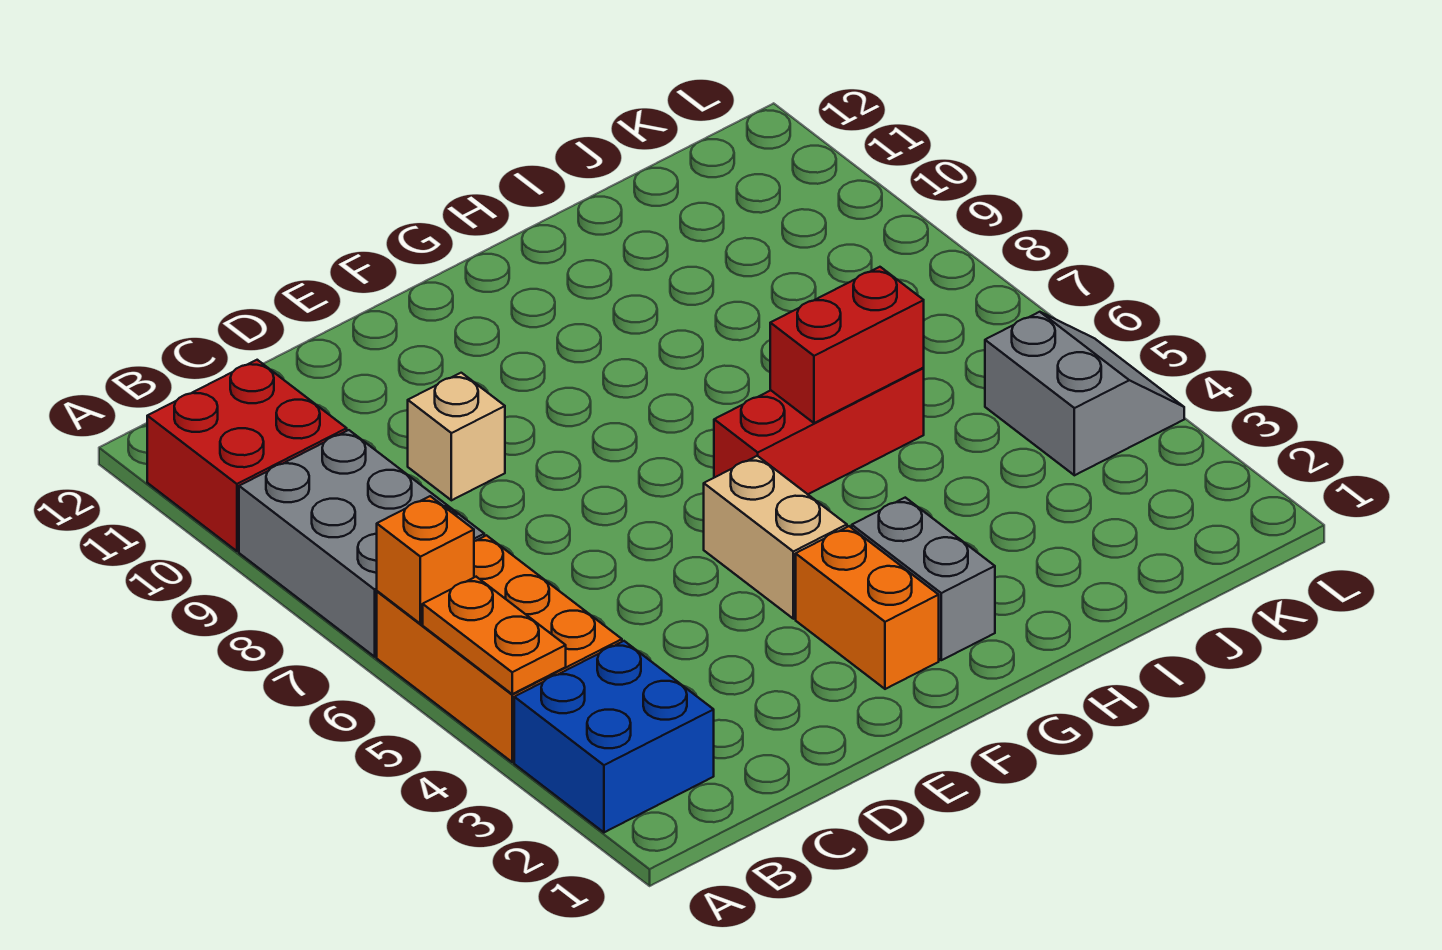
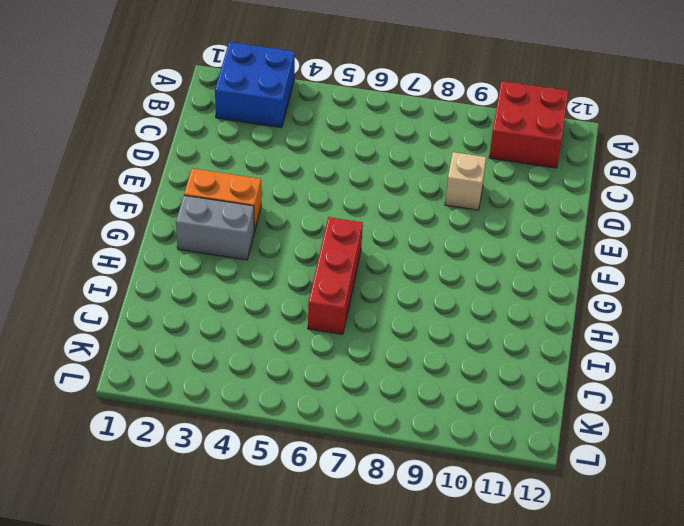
none -> orange brick A4:B6 level 1
none -> grey brick A7:B9 level 1
none -> tan brick F4:F5 level 1

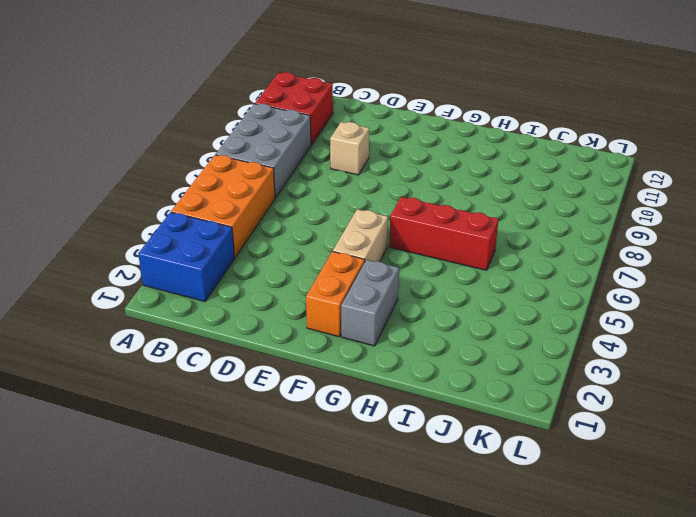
none -> grey slope K4:L5 level 1 top K
none -> orange plate A4:A5 level 2
none -> orange brick A6 level 2

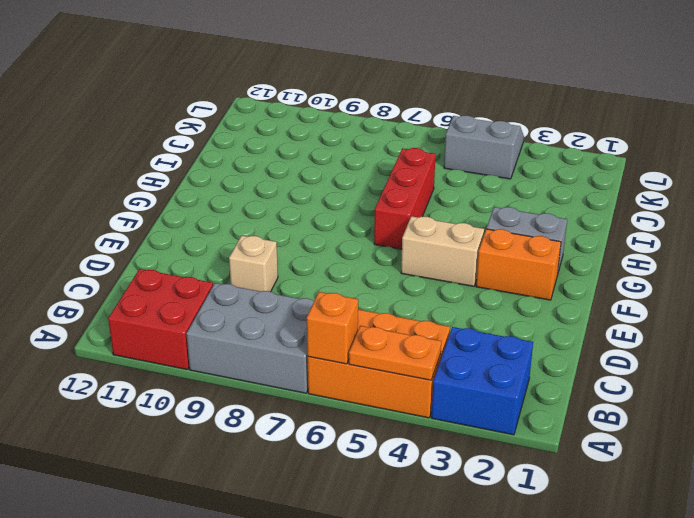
none -> red brick H6:I6 level 2

